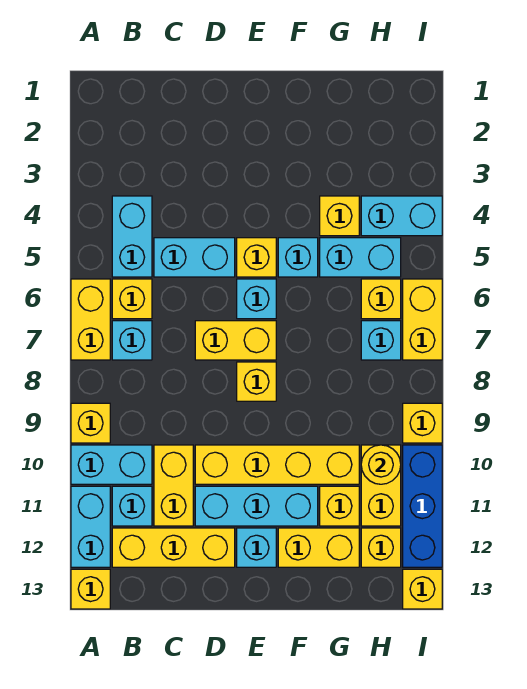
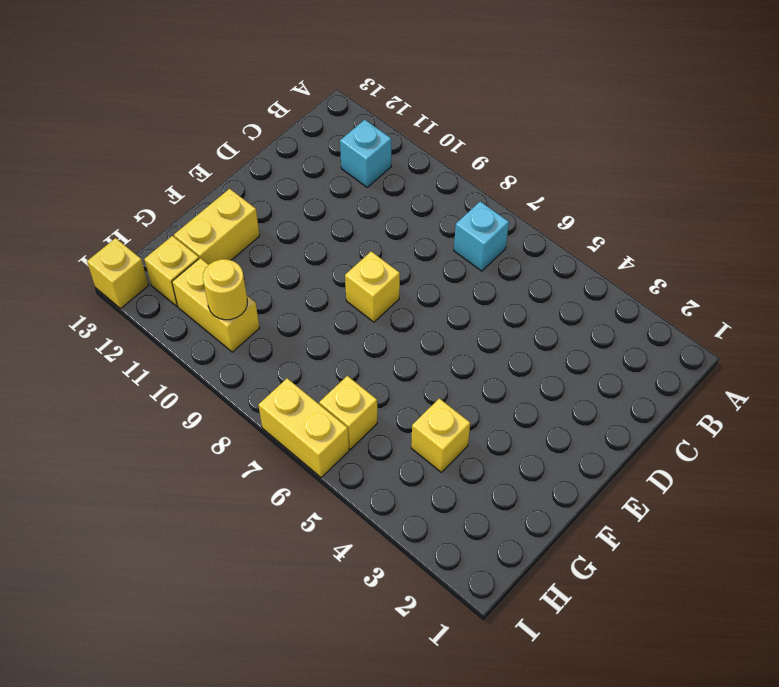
none -> yellow brick A6:A7 level 1
none -> yellow brick A9 level 1
none -> cyan brick A10:B10 level 1
none -> cyan brick A11:A12 level 1

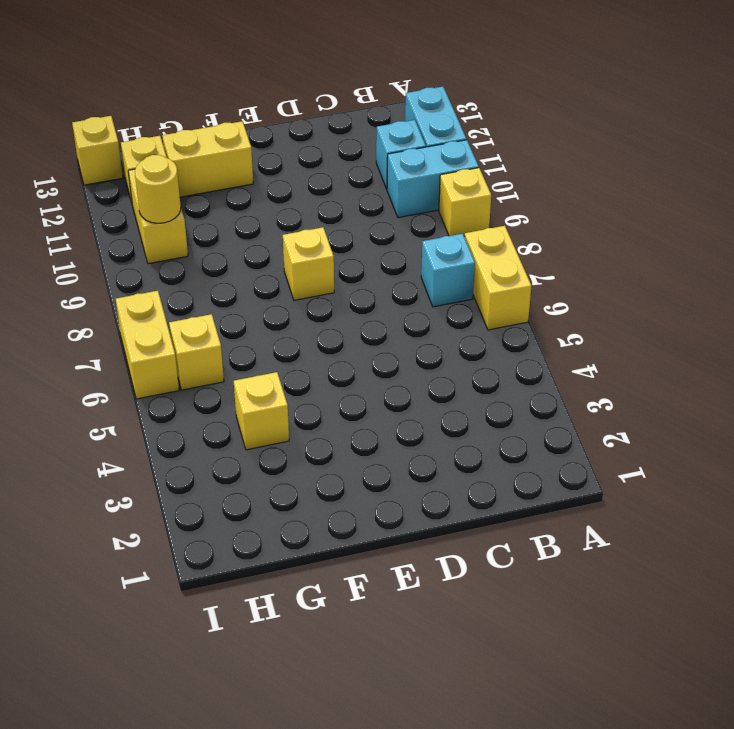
none -> yellow brick A13 level 1
none -> cyan brick B4:B5 level 1
none -> yellow brick B6 level 1
none -> yellow brick B12:D12 level 1

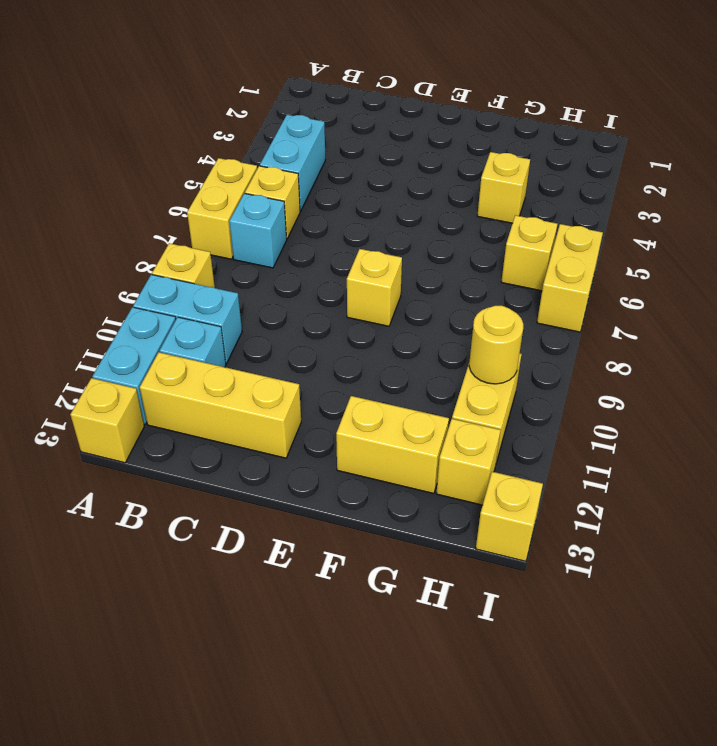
none -> cyan brick C5:D5 level 1
none -> yellow brick C10:C11 level 1
none -> yellow brick D7:E7 level 1
none -> yellow brick D10:G10 level 1

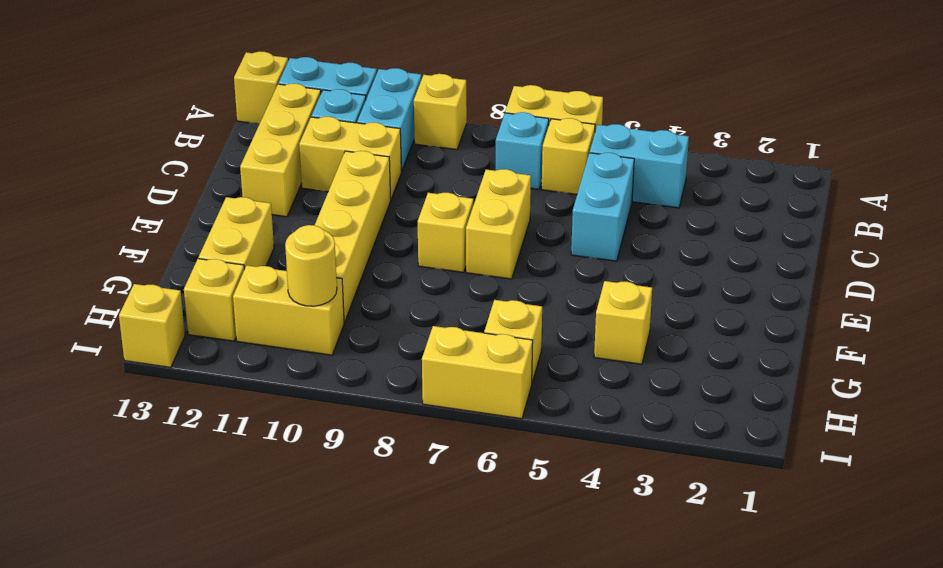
none -> cyan brick D11:F11 level 1
none -> yellow brick E5 level 1
none -> cyan brick E6 level 1
none -> cyan brick E12 level 1

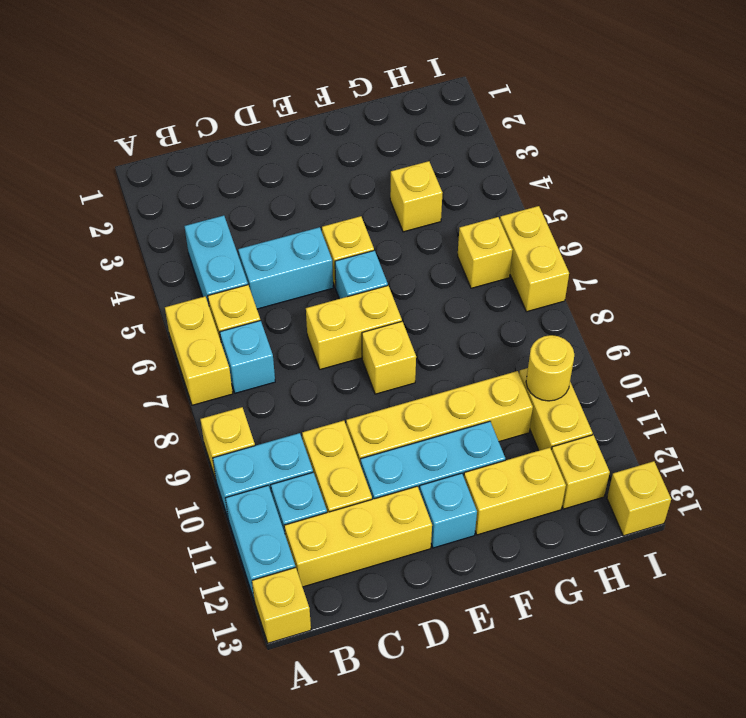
none -> cyan brick F5 level 1
none -> cyan brick G5:H5 level 1
none -> yellow brick G11 level 1
none -> cyan brick H4:I4 level 1

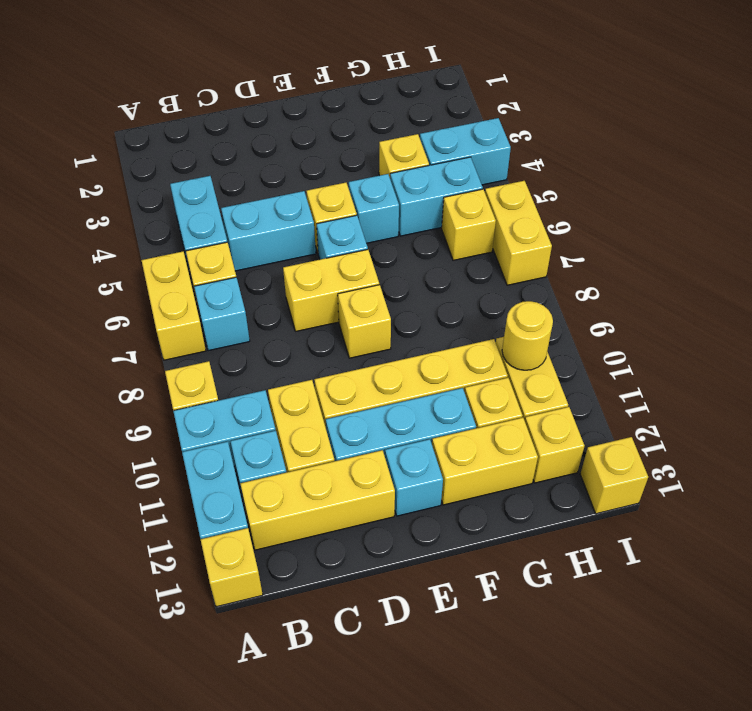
none -> cyan brick H7 level 1
none -> yellow brick I9 level 1
none -> blue brick I10:I12 level 1

